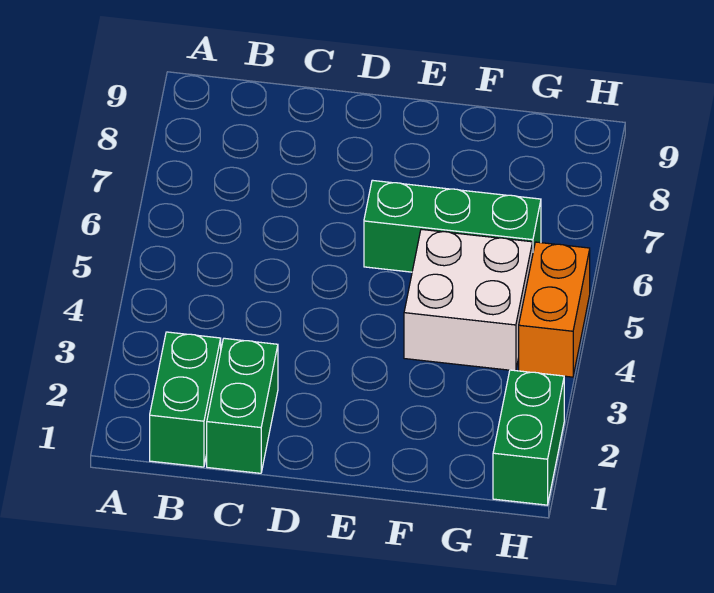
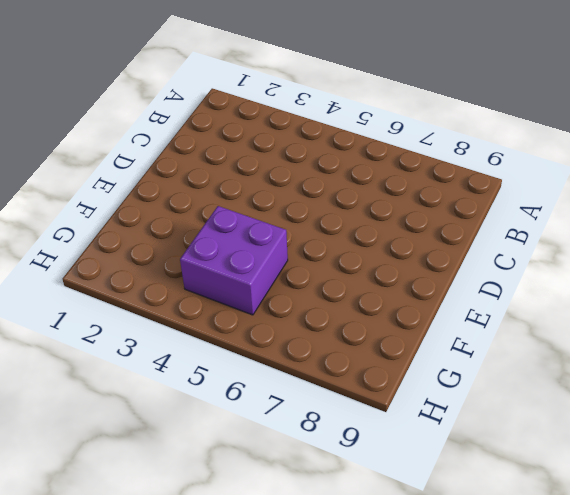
purple brick F4:G5 level 1 -> white brick F4:G5 level 1
none -> green brick B1:B2 level 1
none -> green brick C1:C2 level 1

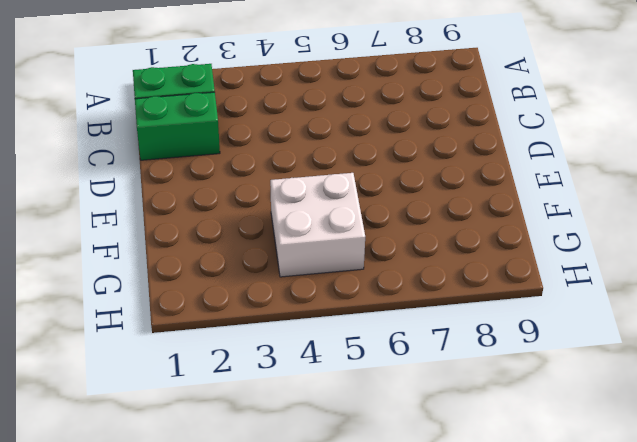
none -> green brick E6:G6 level 1
none -> green brick H1:H2 level 1

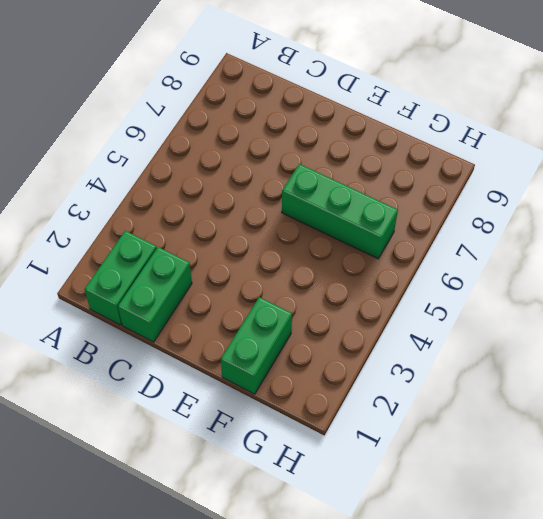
green brick F1:F2 level 1 -> green brick H1:H2 level 1
none -> white brick F4:G5 level 1
none -> orange brick H4:H5 level 1

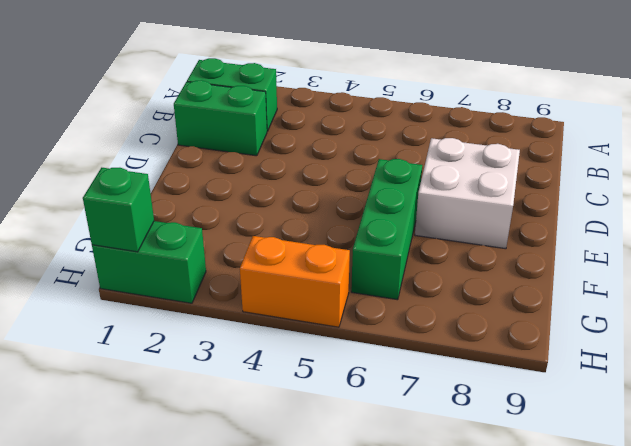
white brick D7:E8 level 1 -> white brick F4:G5 level 1
green brick H1 level 2 -> none

